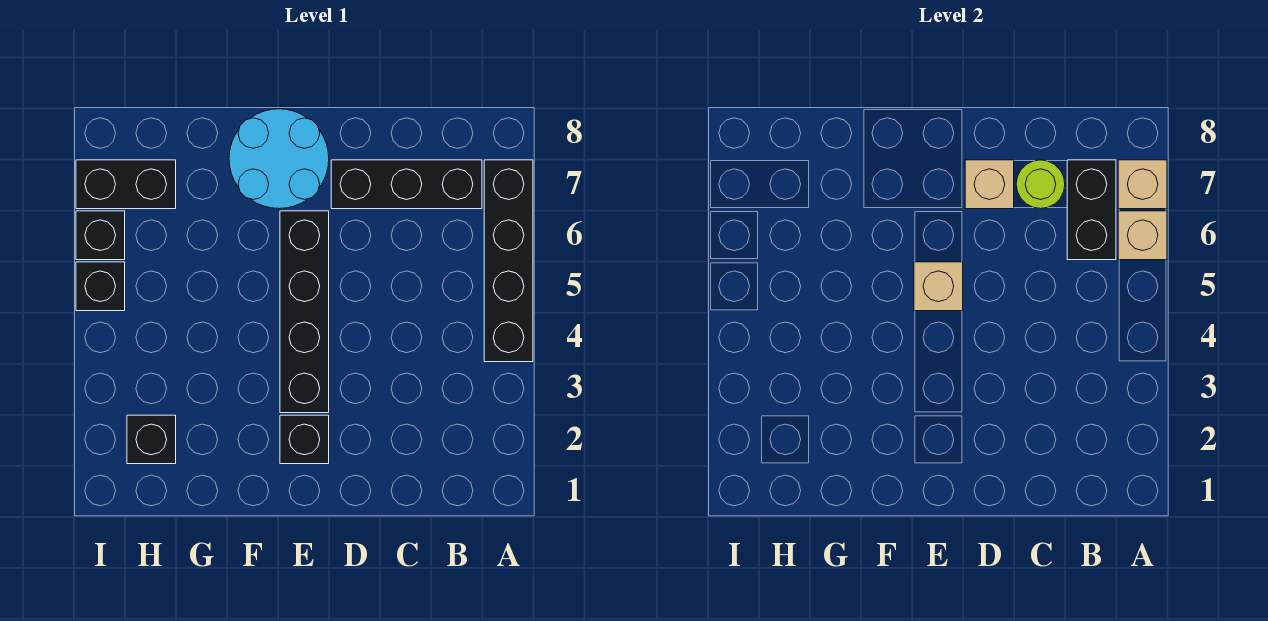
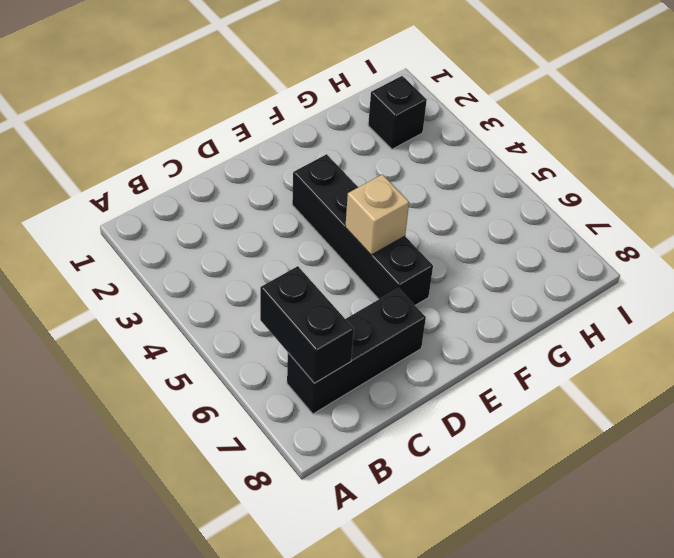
none -> black brick A4:A7 level 1
none -> black brick E2 level 1
none -> cyan round brick E7:F8 level 1

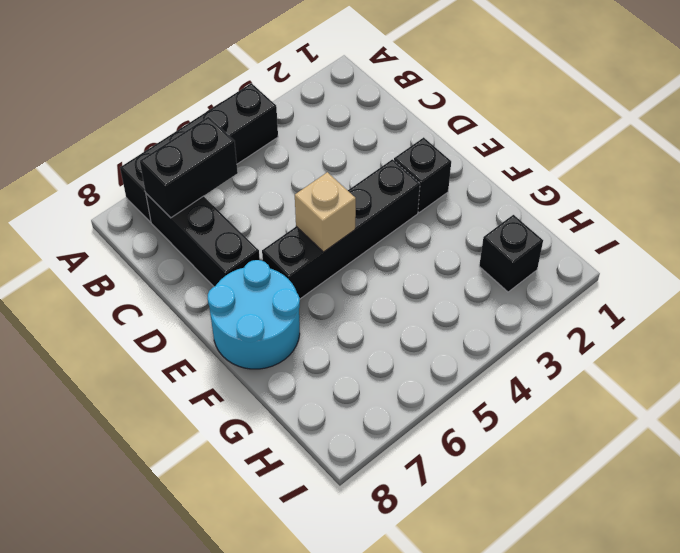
none -> black brick H7:I7 level 1
none -> black brick I5 level 1
none -> black brick I6 level 1

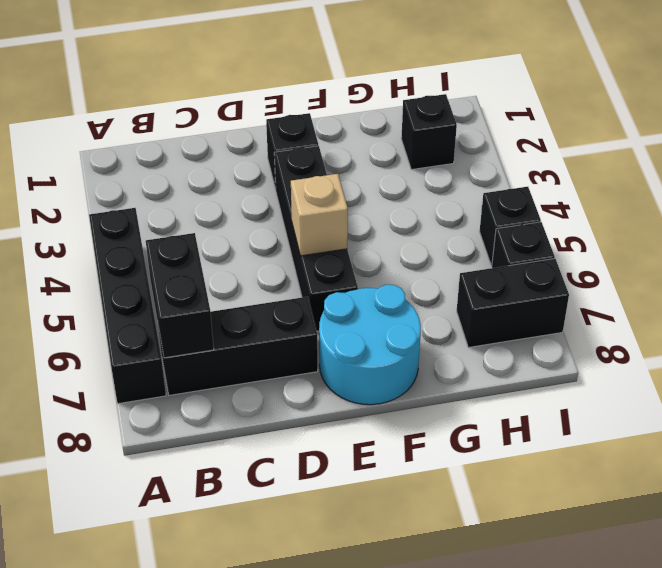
none -> tan brick A6 level 2
none -> tan brick A7 level 2
none -> lime round brick C7 level 2

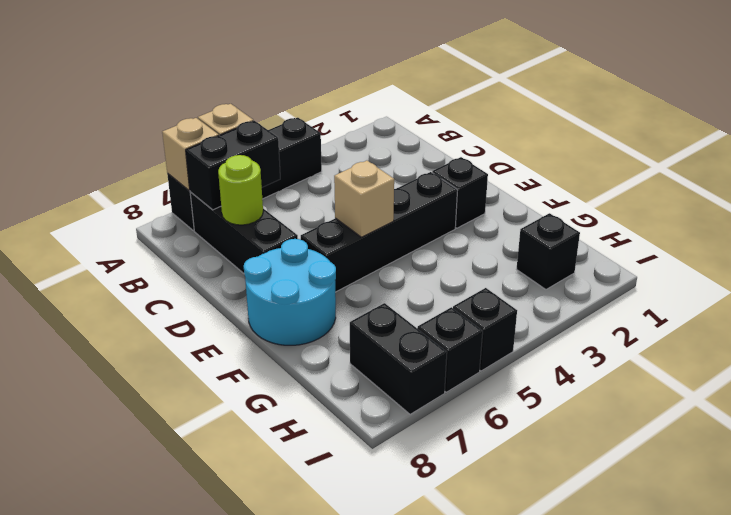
none -> tan brick D7 level 2

